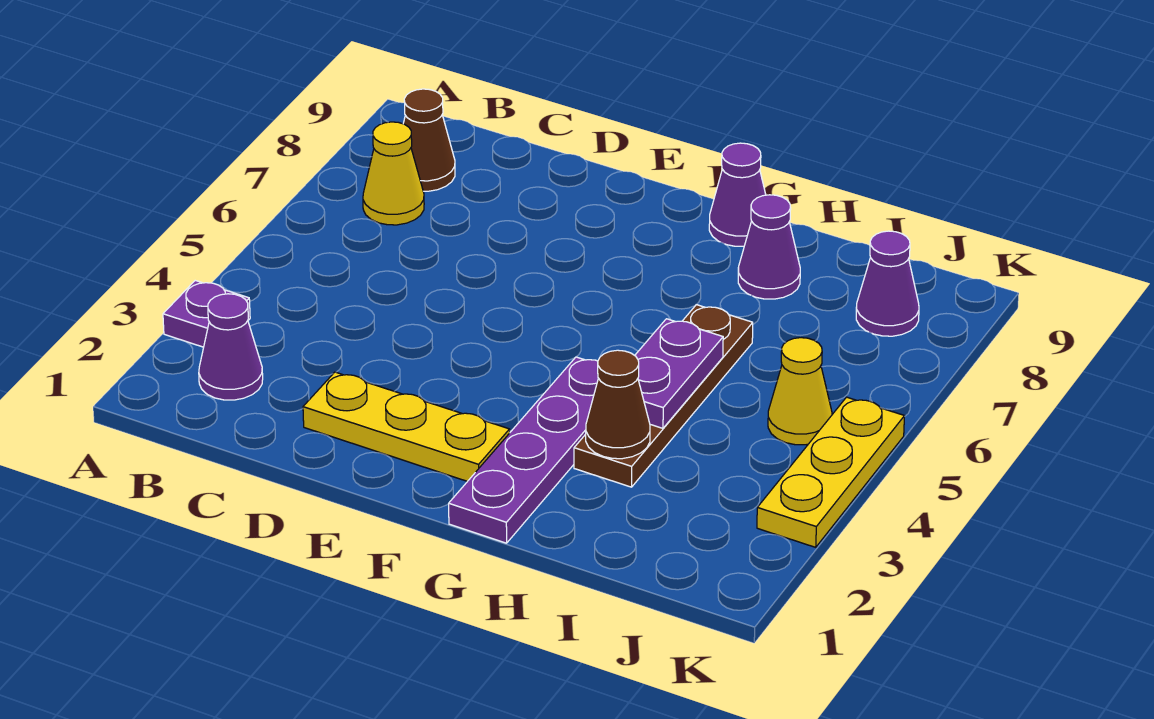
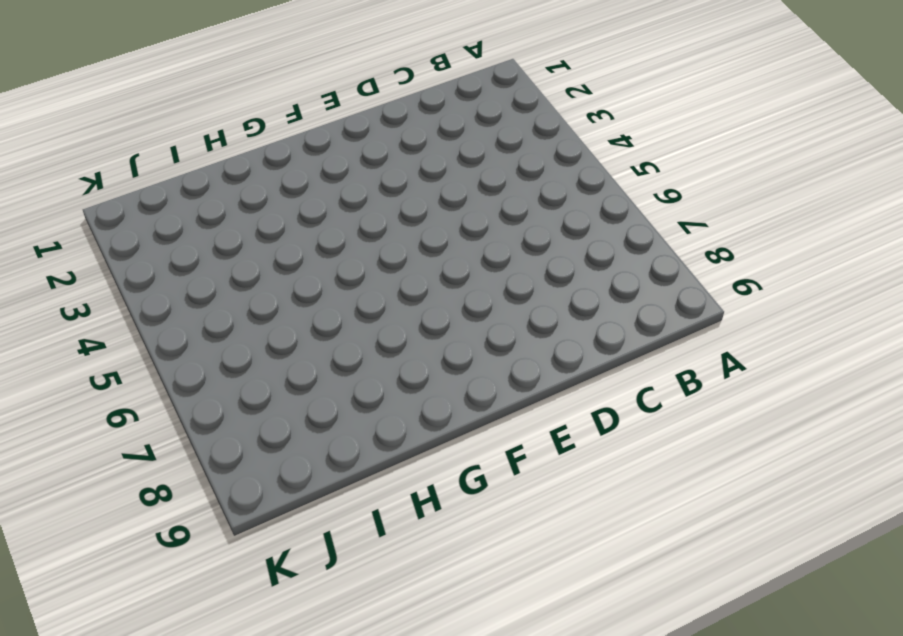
none -> purple plate A3 level 1
none -> purple cone B2 level 1
none -> yellow cone B7 level 1

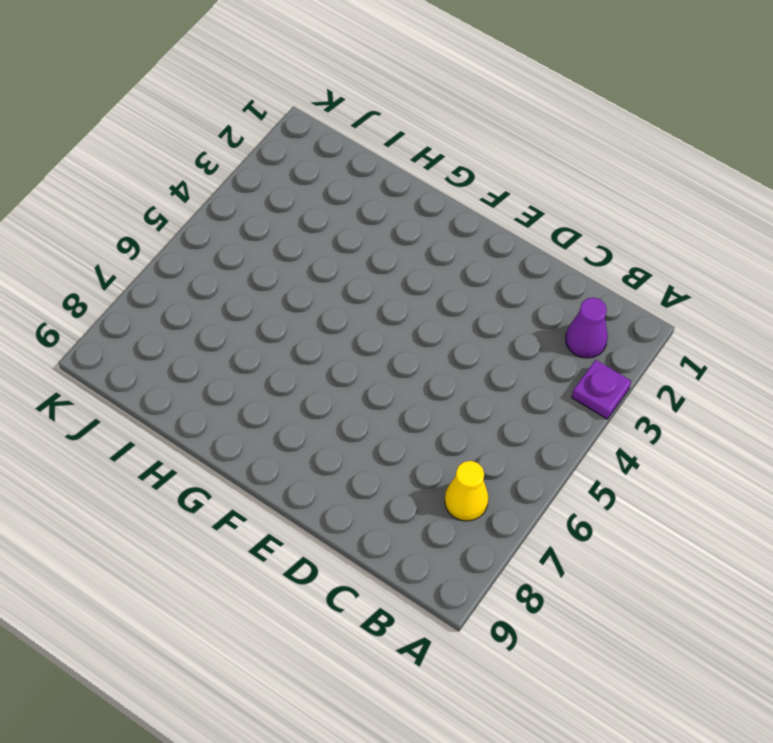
none -> brown cone B8 level 1
none -> yellow plate D2:F2 level 1
none -> purple plate G1:G4 level 1

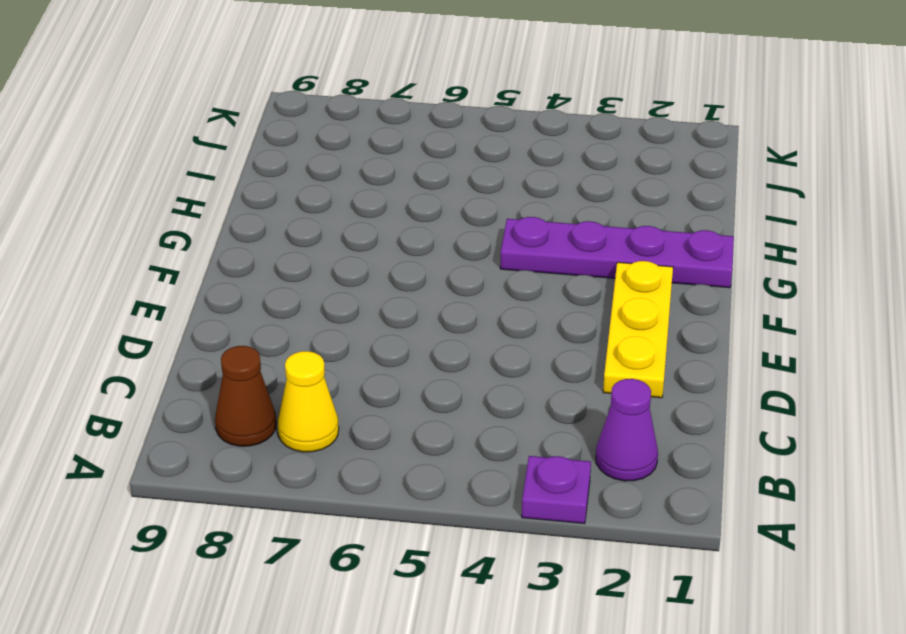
none -> purple cone G9 level 1
none -> brown plate H3:H6 level 1
none -> purple cone H8 level 1

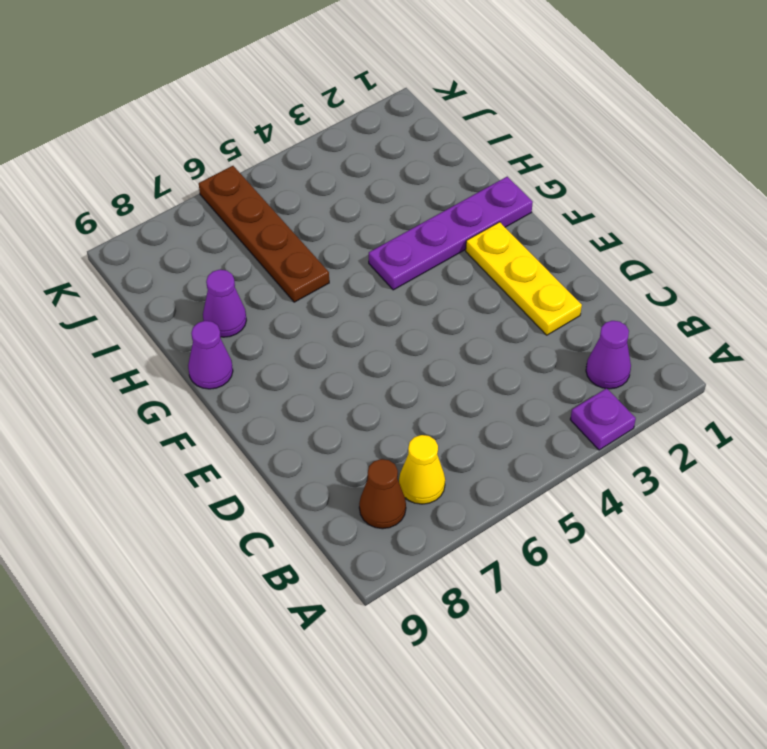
brown plate H6:K6 level 1 -> brown plate H3:H6 level 1
none -> yellow cone J5 level 1
none -> purple cone J8 level 1
none -> yellow plate K3:K5 level 1

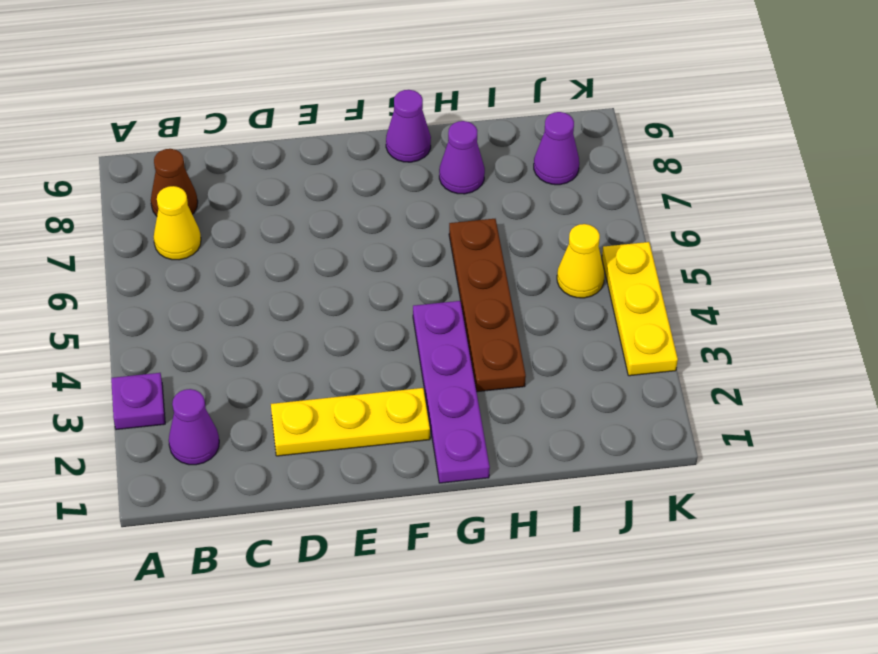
none -> brown cone H3 level 2
none -> purple plate H4:H5 level 2

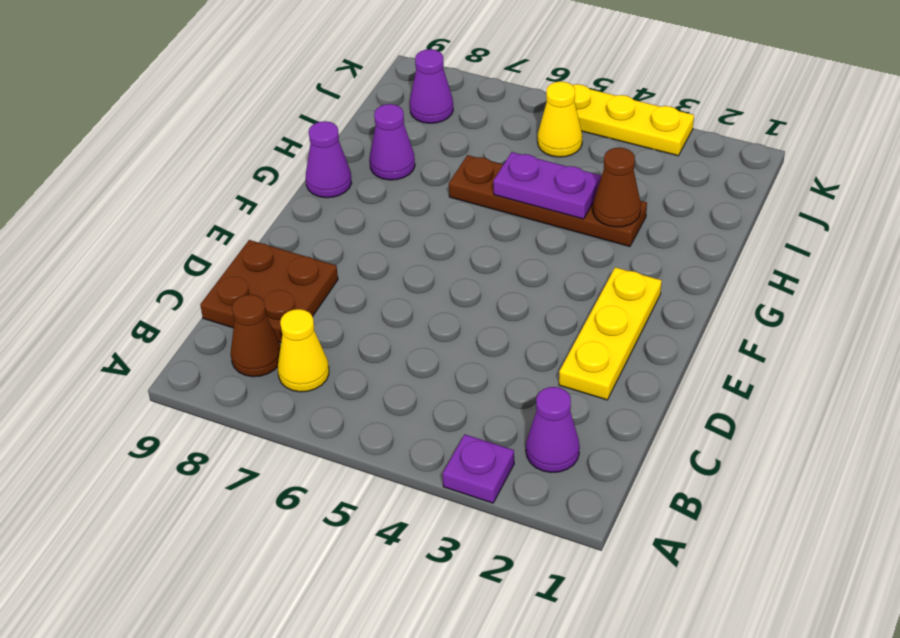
brown plate C8:D9 level 1 -> none
none -> purple plate G1:G4 level 1

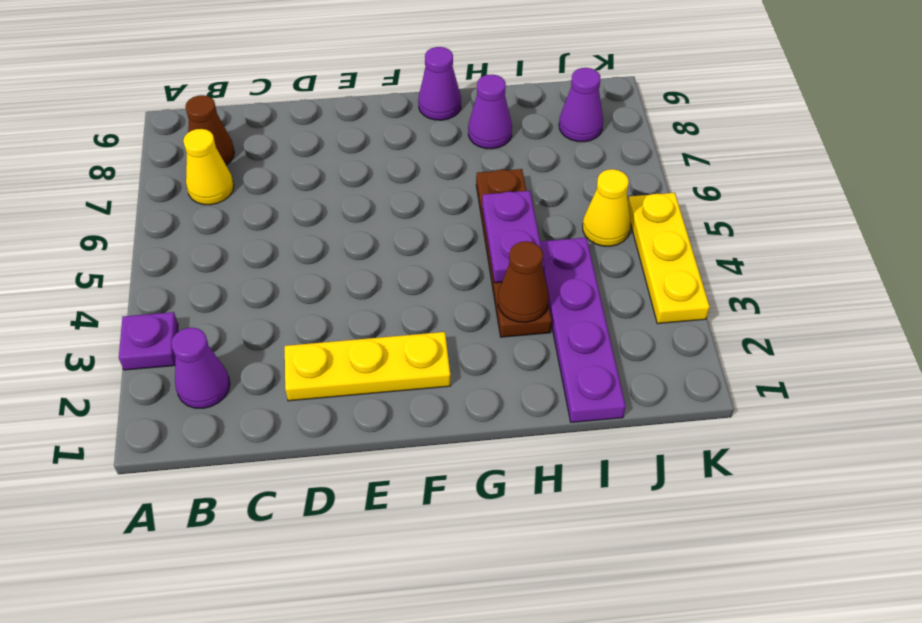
purple plate I1:I4 level 1 -> purple plate G1:G4 level 1

